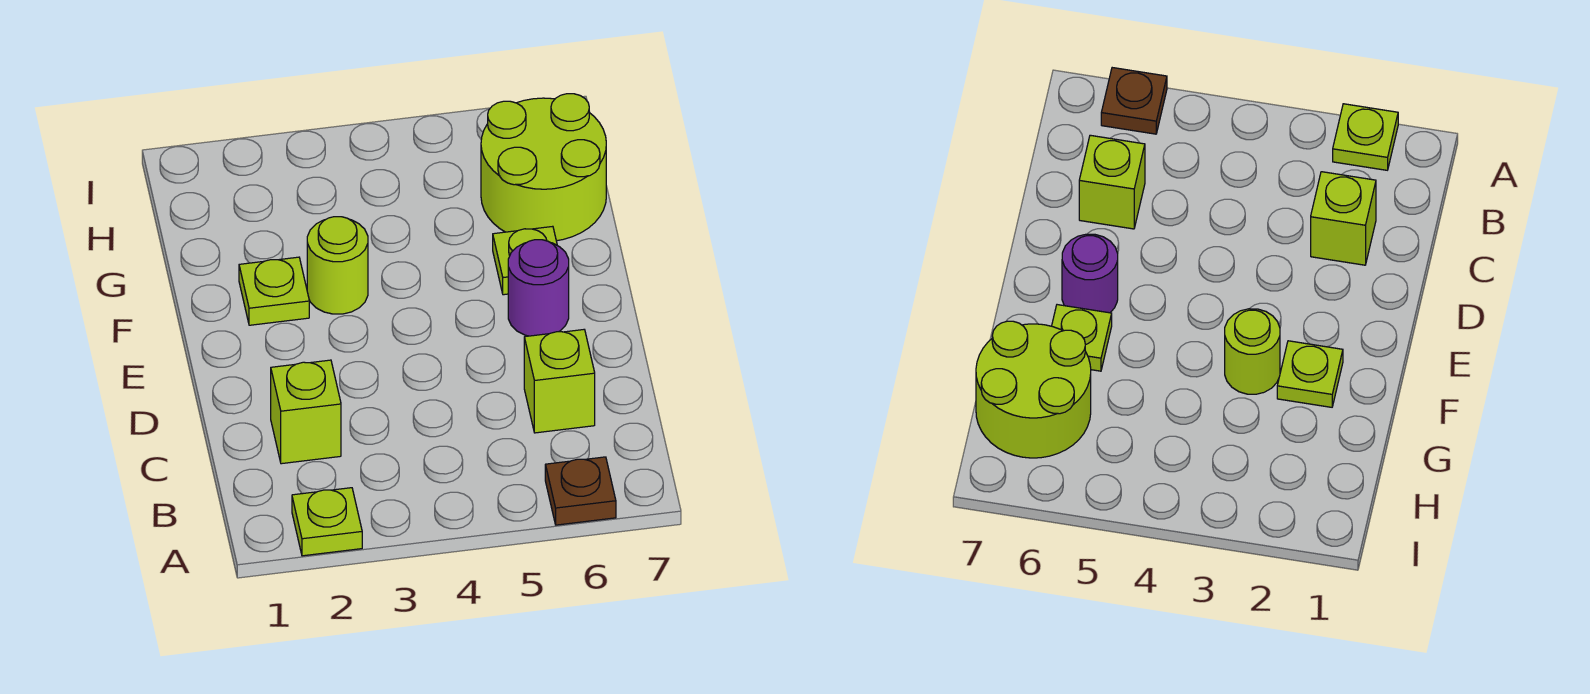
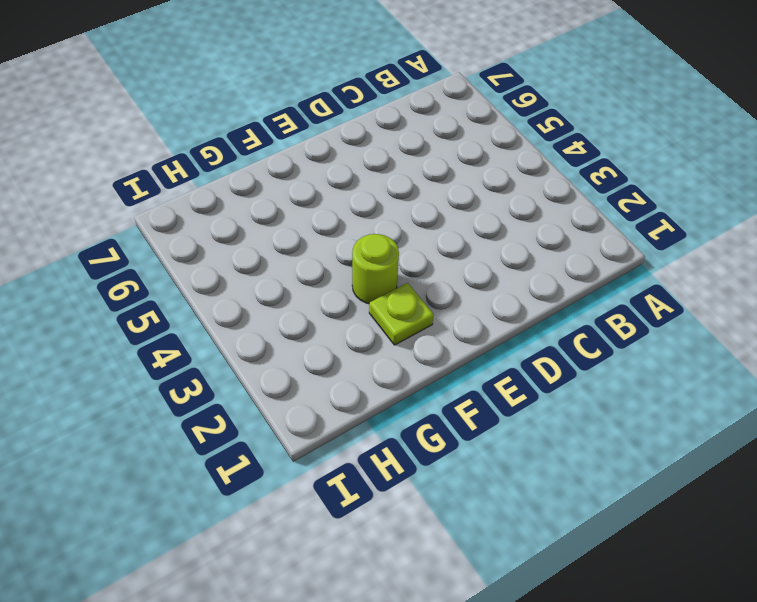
none -> lime plate A2 level 1
none -> brown plate A6 level 1

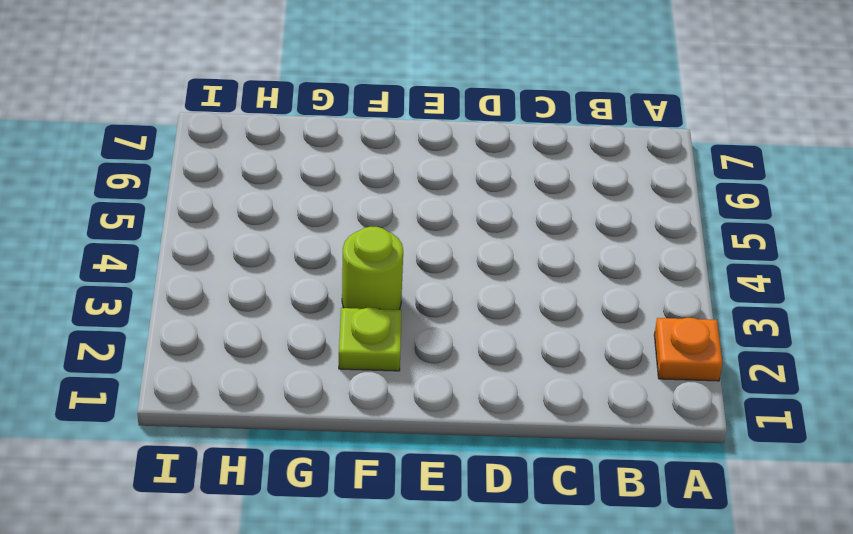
orange plate A2 level 1 -> lime plate A2 level 1
none -> brown plate A6 level 1
none -> lime brick C2 level 1

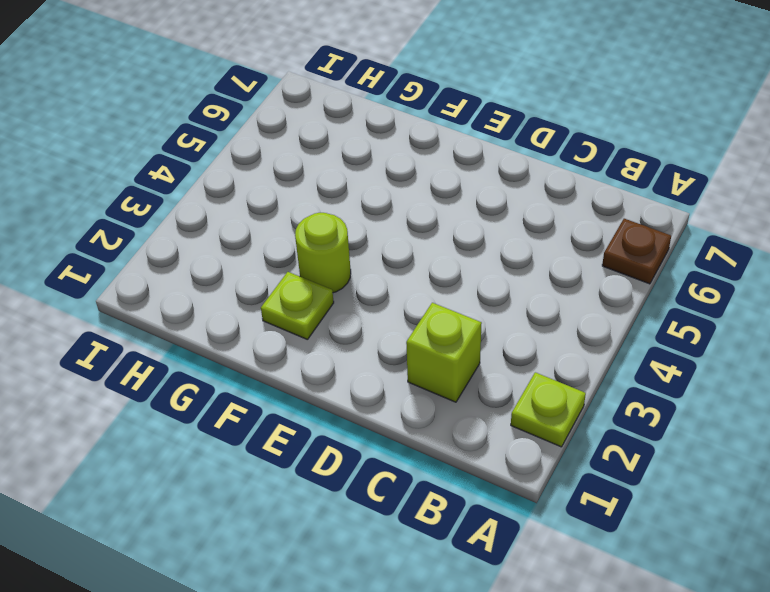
none -> lime brick C6 level 1
none -> purple round brick E6 level 1

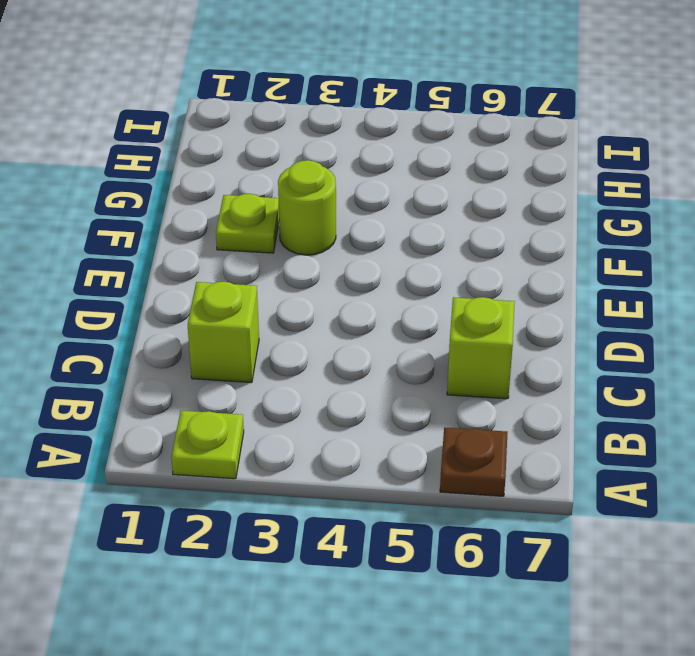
none -> purple round brick E6 level 1
none -> lime plate F6 level 1

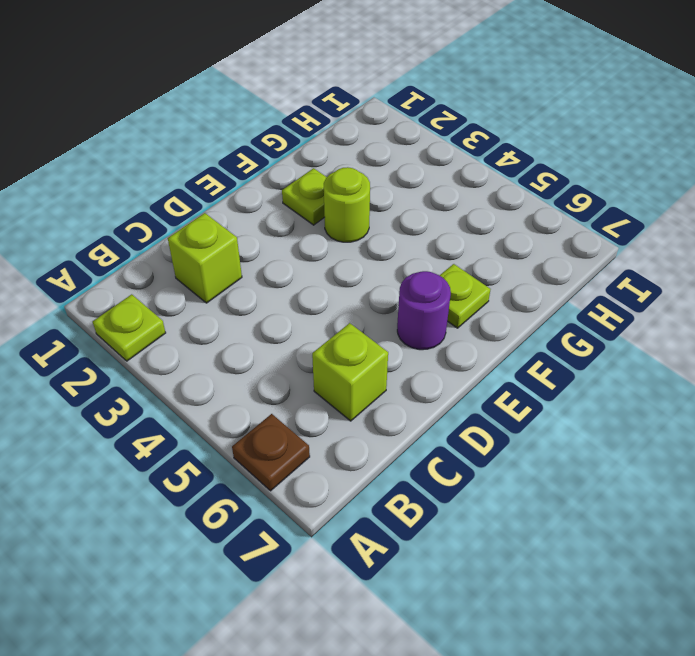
none -> lime round brick G6:H7 level 1

